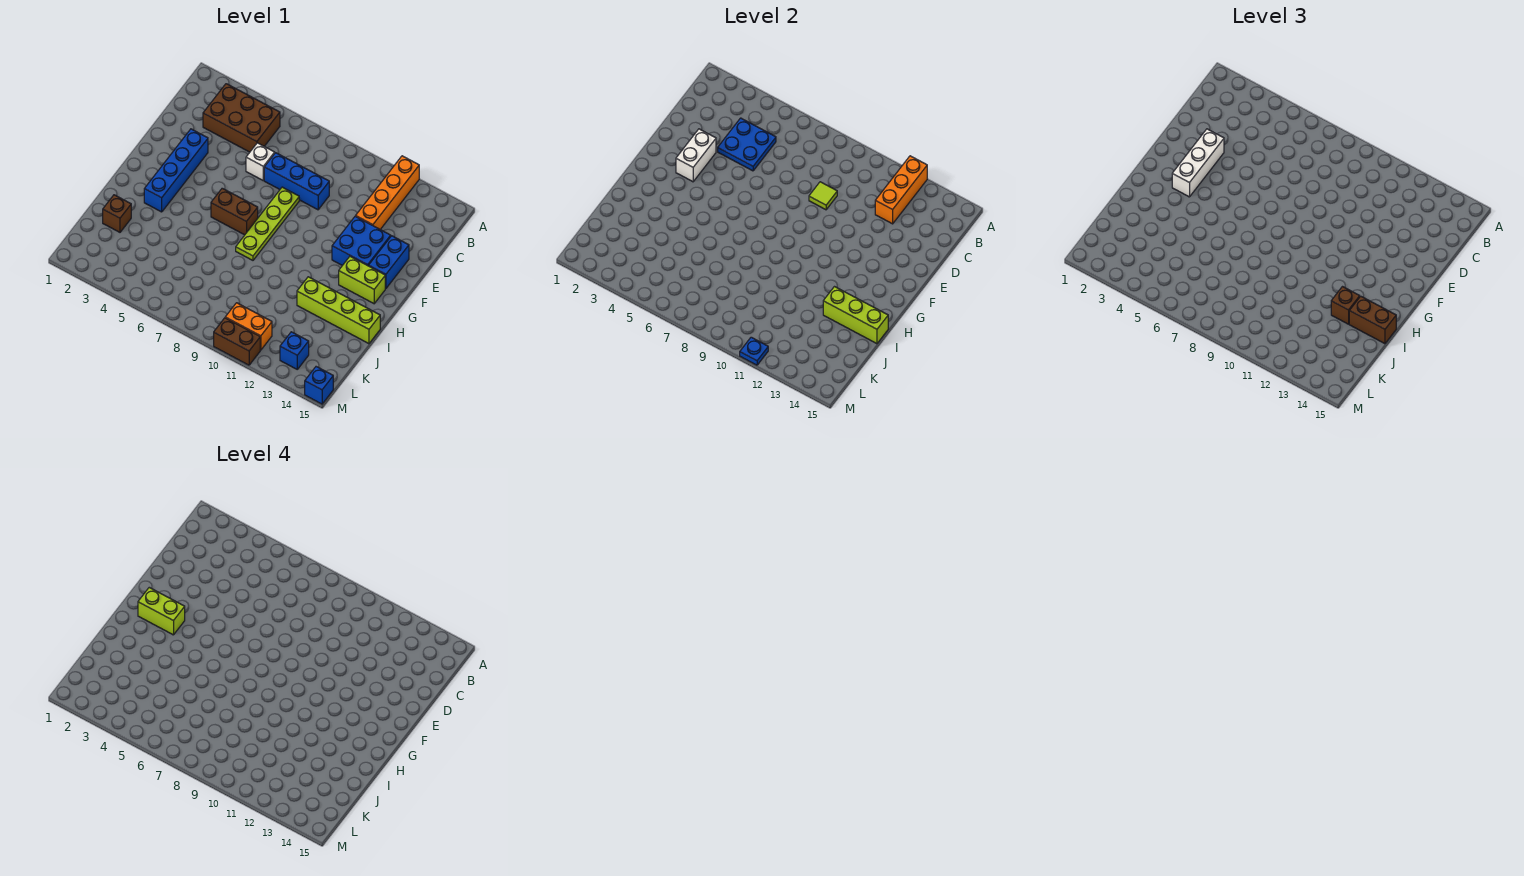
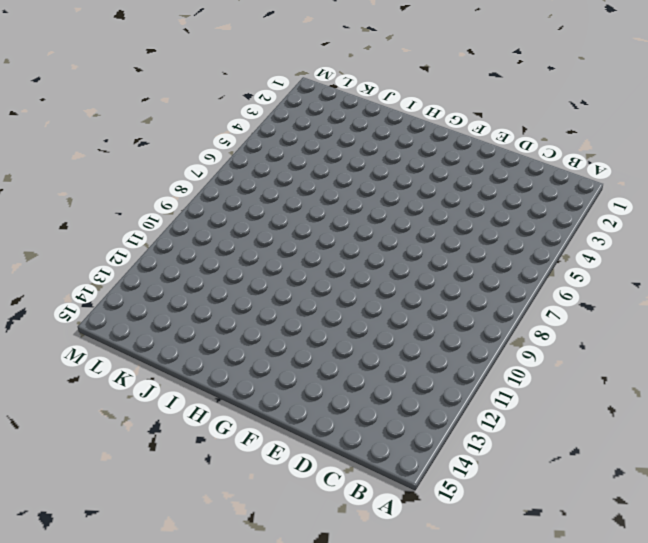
none -> orange brick A12:D12 level 1
none -> brown brick B3:C5 level 1
none -> white brick D6 level 1

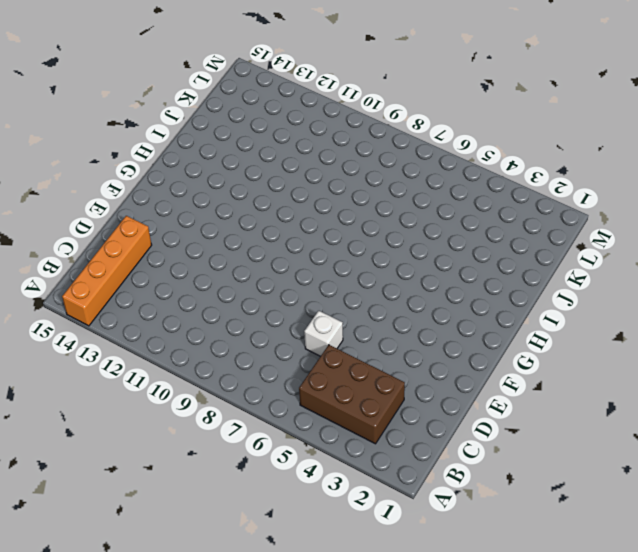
orange brick A14:D14 level 1 -> orange brick A12:D12 level 1
none -> blue brick D7:D9 level 1
none -> blue brick E3:H3 level 1
none -> lime plate E8:H8 level 1

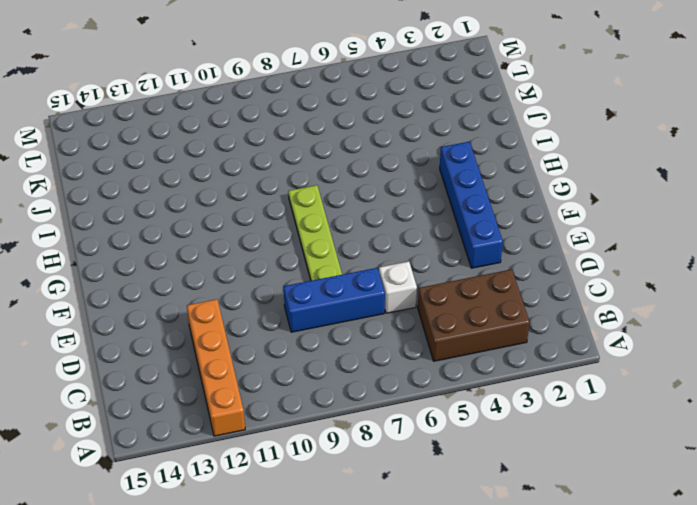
none -> blue brick E12:F13 level 1
none -> blue brick E14:F14 level 1
none -> brown brick G6:G7 level 1

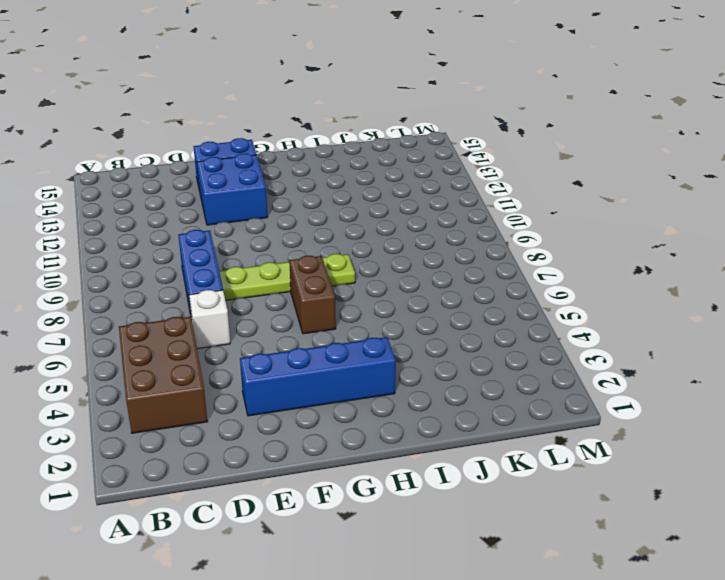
none -> orange brick A12:D12 level 1
none -> lime brick G13:G14 level 1
none -> lime brick I12:I15 level 1

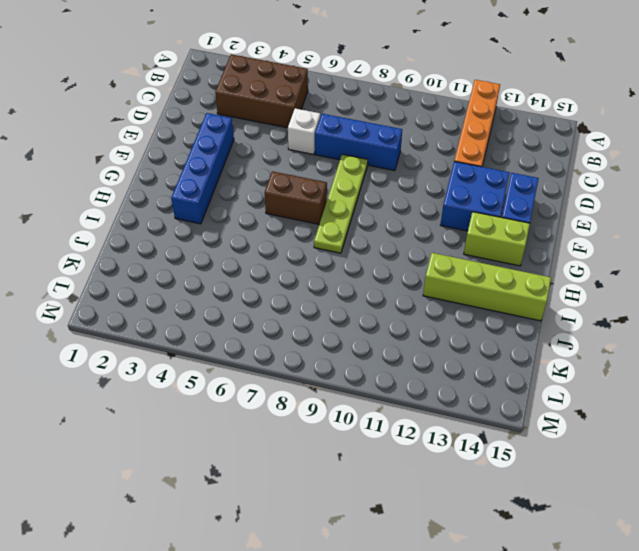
none -> brown brick J2 level 1
none -> orange brick L10:L11 level 1
none -> blue brick L13 level 1

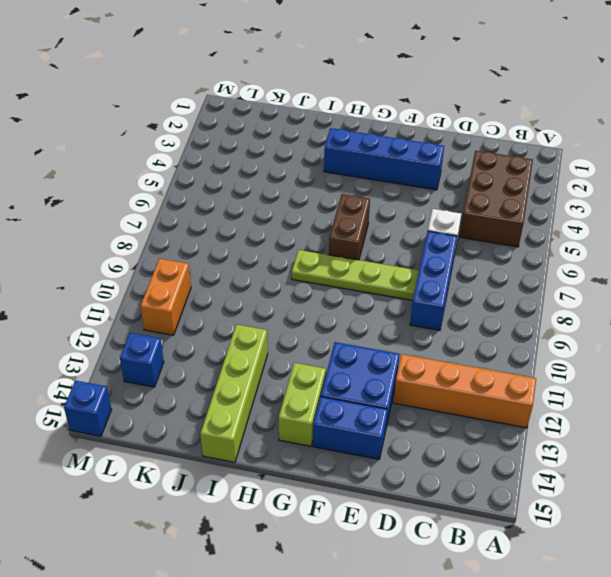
none -> brown brick J2 level 1
none -> brown brick M10:M11 level 1
none -> orange brick A12:C12 level 2

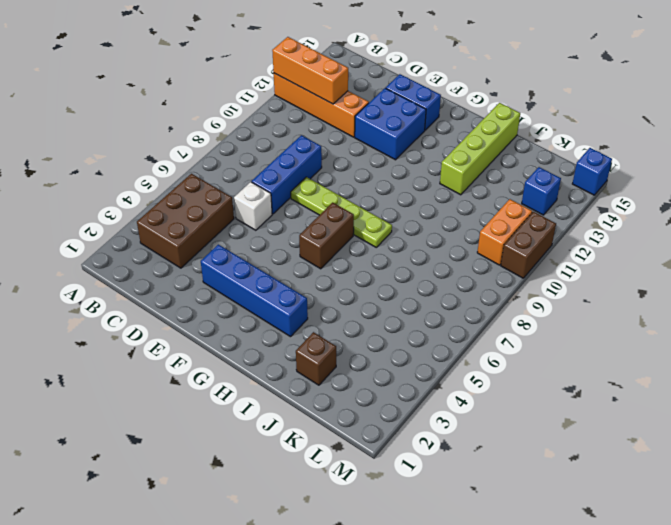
none -> lime brick G13:G14 level 1
none -> blue plate C4:D5 level 2
none -> lime tile D9 level 2

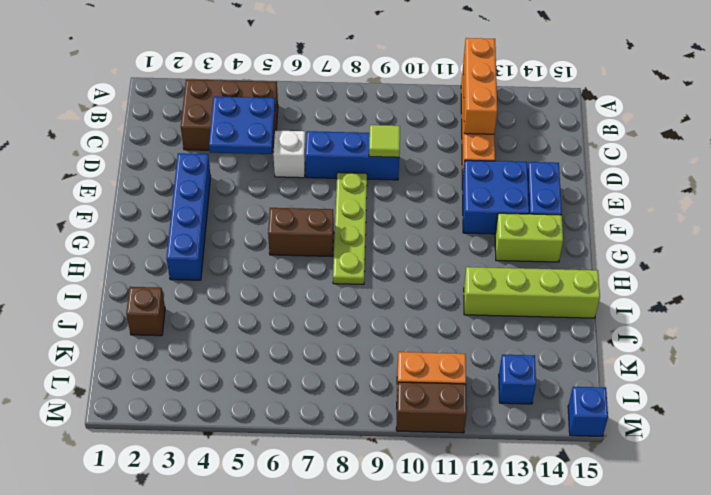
none -> white brick E3:F3 level 2
none -> lime brick I13:I15 level 2
none -> blue plate M11 level 2

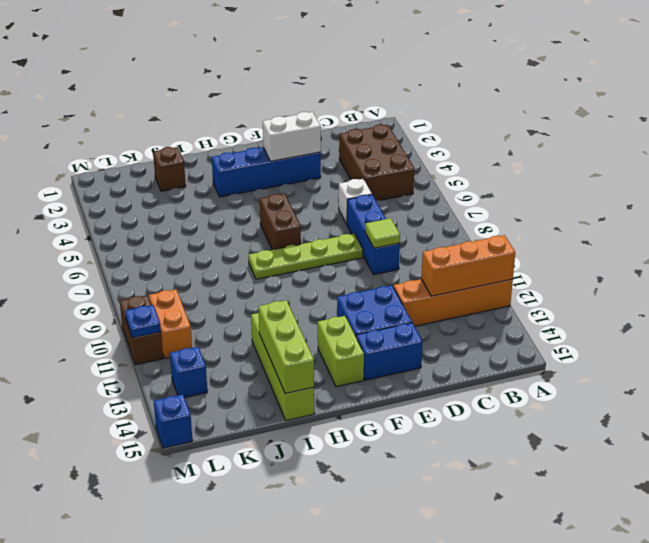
none -> blue plate C4:D5 level 2
none -> white brick E3:G3 level 3
none -> brown brick I13 level 3

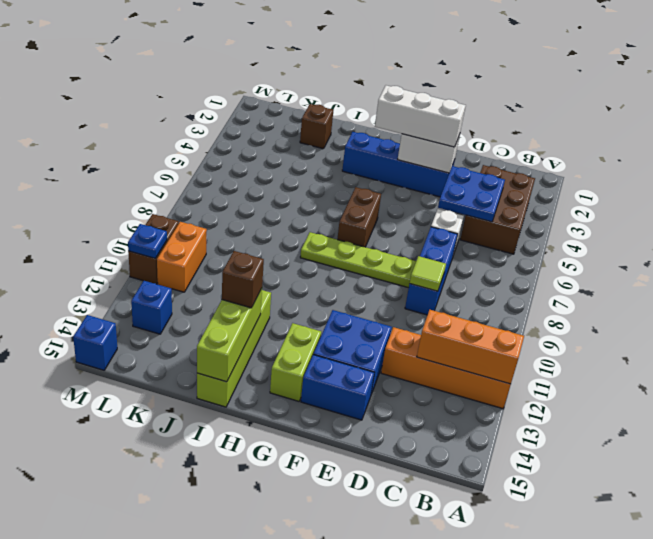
none -> brown brick I14:I15 level 3
none -> lime brick G2:G3 level 4

